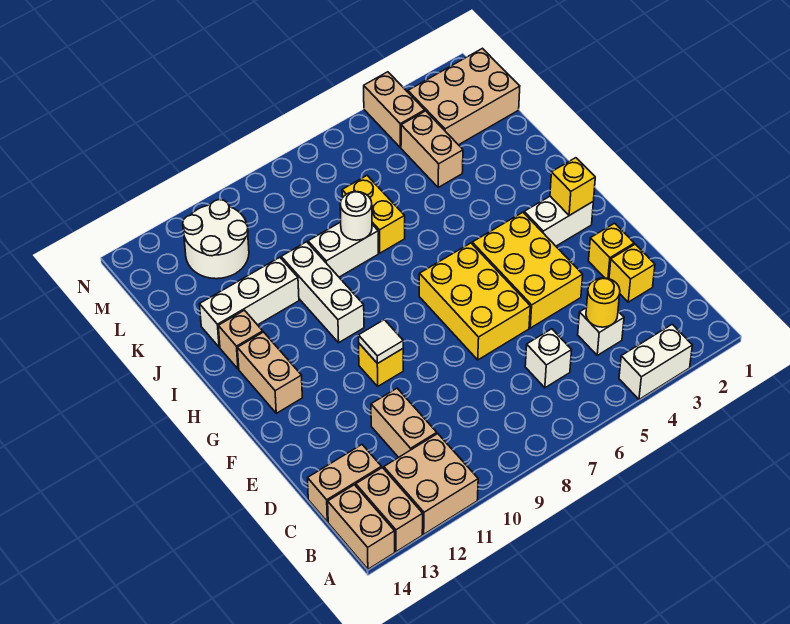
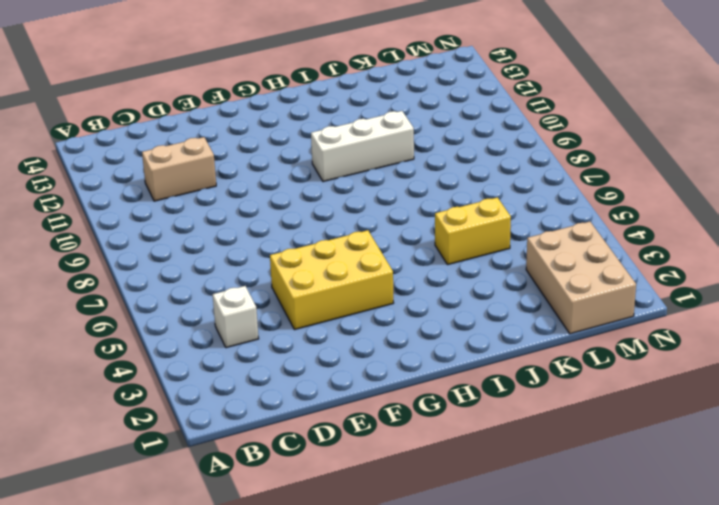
yellow brick J5:K5 level 1 -> yellow brick J7:K7 level 1
none -> white brick A3:A4 level 1
none -> tan brick A11:B12 level 1
none -> tan brick A13:B13 level 1

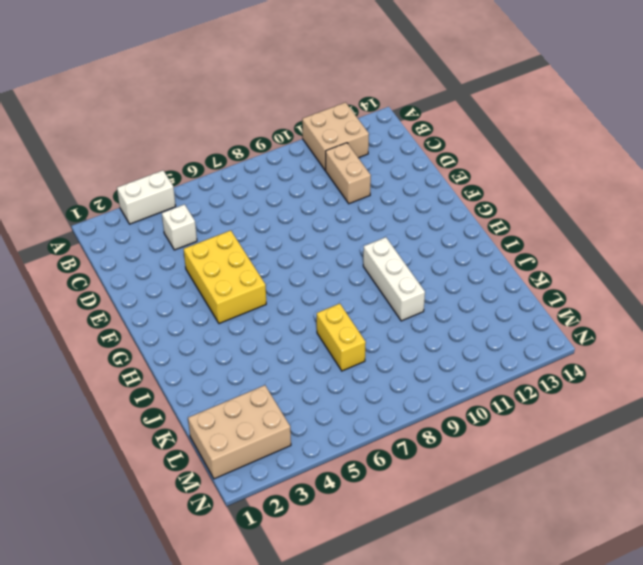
none -> tan brick A13:B13 level 1
none -> tan brick A14:B14 level 1
none -> white brick C6 level 1

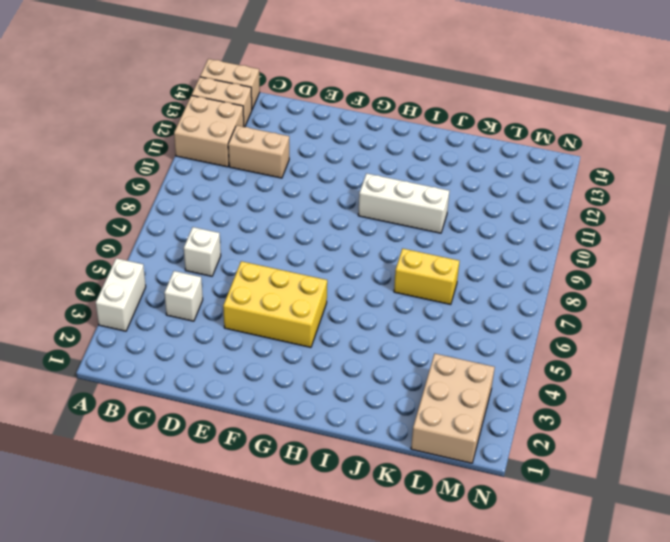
none -> tan brick C13:C14 level 1
none -> yellow brick D2 level 1
none -> yellow brick E2 level 1

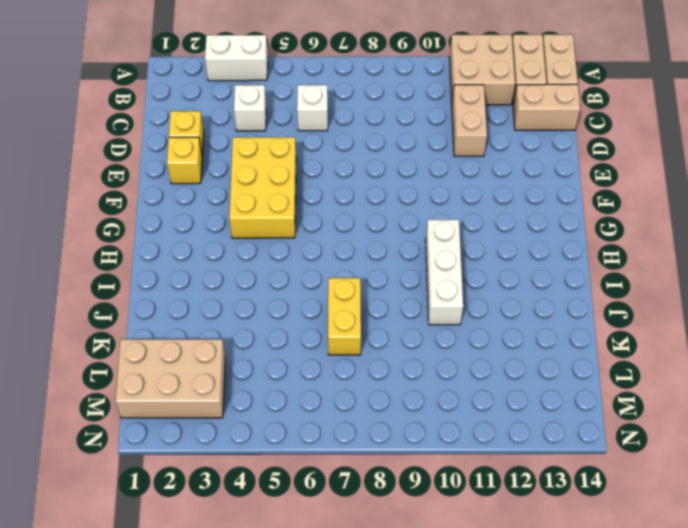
none -> yellow brick E6:G7 level 1
none -> yellow brick F10 level 1
none -> white brick G2:G3 level 1

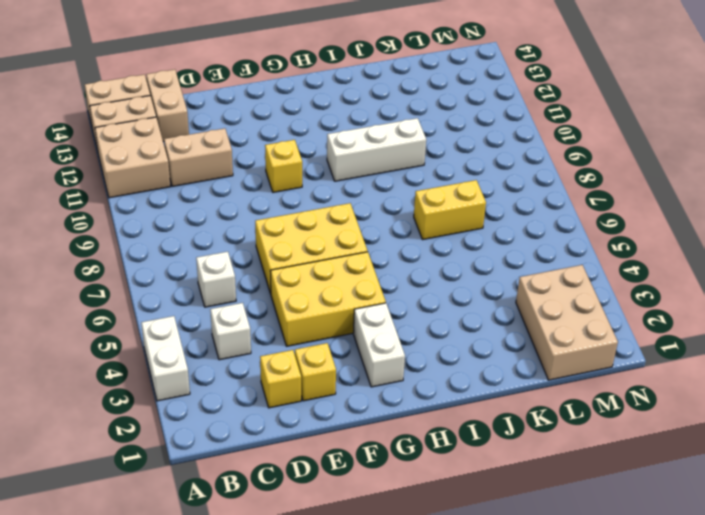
none -> tan brick G13:H13 level 1
none -> tan brick I13 level 1
none -> white brick J8:J9 level 1

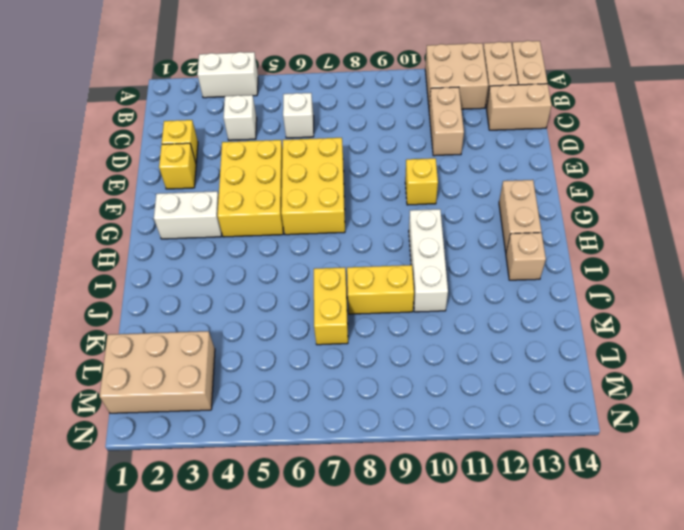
yellow brick J8:J9 level 1 -> white brick J8:J9 level 1
none -> white brick J11:J13 level 1
none -> tan brick K4:L4 level 1
none -> white round brick L11:M12 level 1

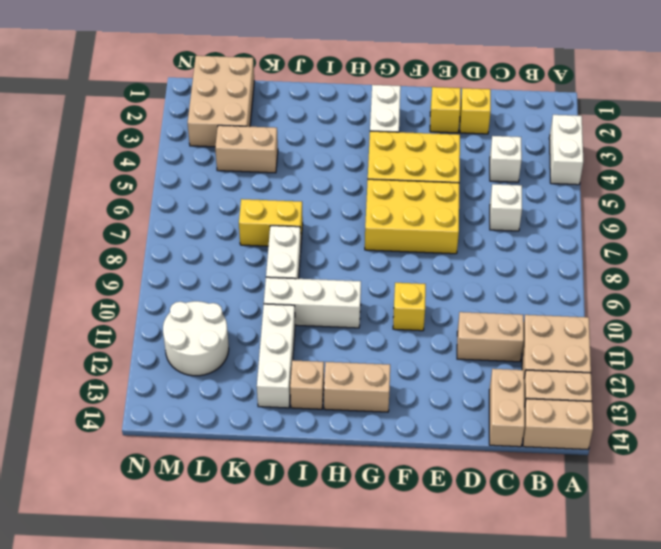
none -> tan brick M4:N4 level 1
none -> yellow round brick C4 level 2
none -> white tile F10 level 2

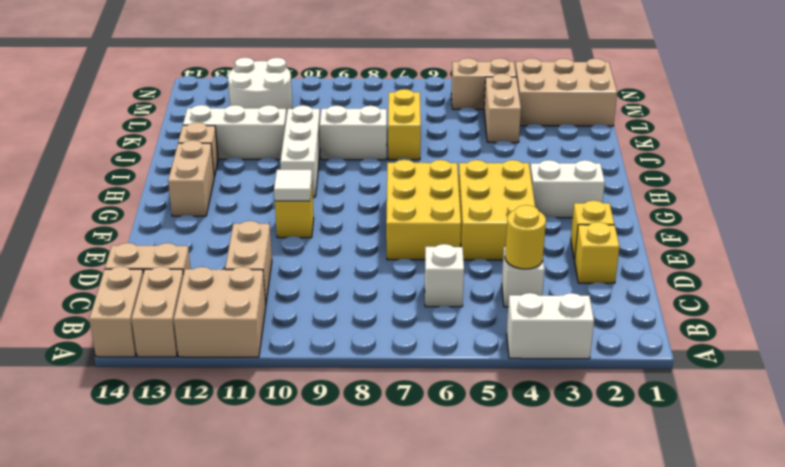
tan brick M4:M5 level 1 -> tan brick M4:N4 level 1
none -> yellow brick G2 level 2
none -> white round brick J8 level 2

